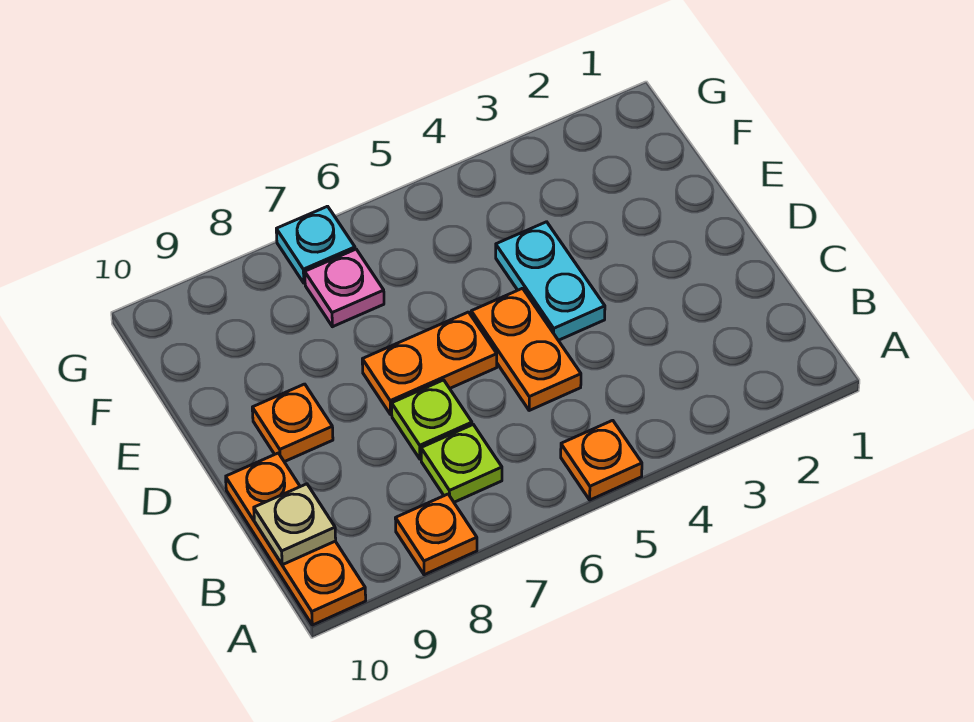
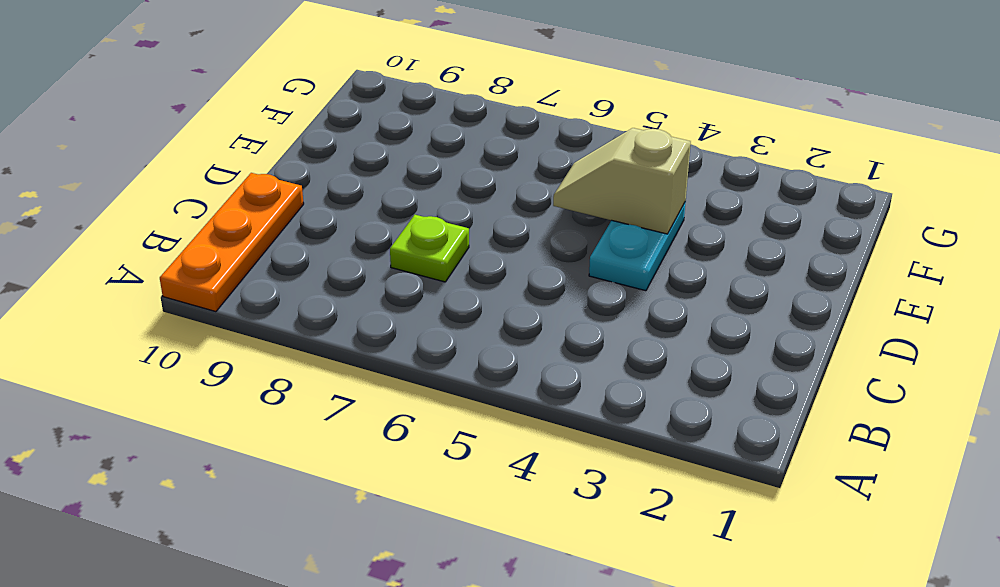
tan slope E4:E5 level 2 top 4 -> none
none -> orange plate A5 level 1
none -> orange plate A8 level 1
none -> lime plate B7 level 1

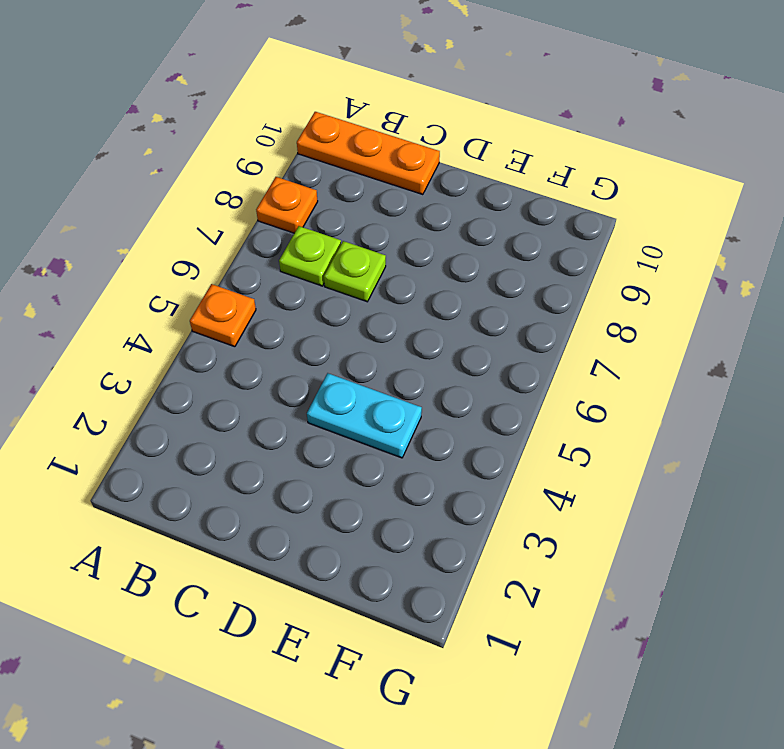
none -> orange plate C5:D5 level 1
none -> orange plate D6:D7 level 1
none -> orange plate D9 level 1

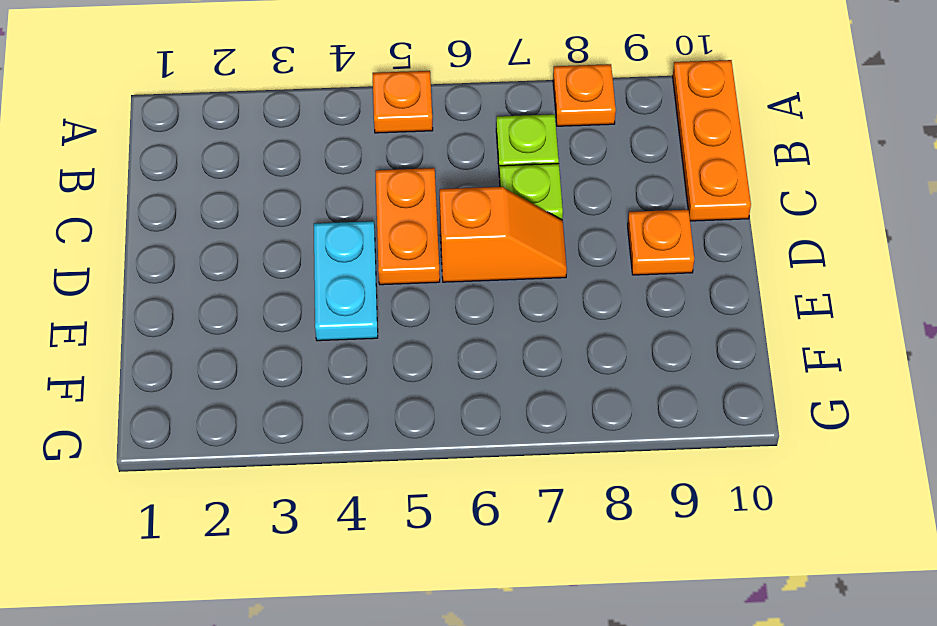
orange slope D6:D7 level 1 top 6 -> orange plate D6:D7 level 1
none -> pink plate F7 level 1
none -> cyan plate G7 level 1
none -> tan plate B10 level 2

